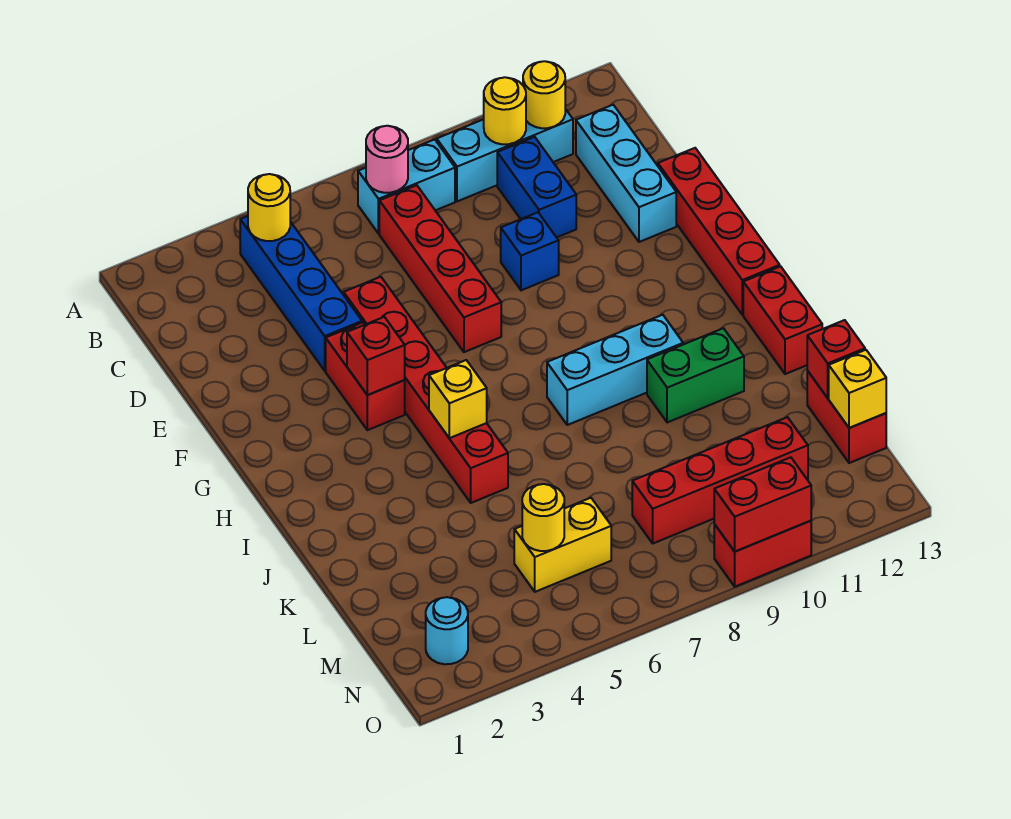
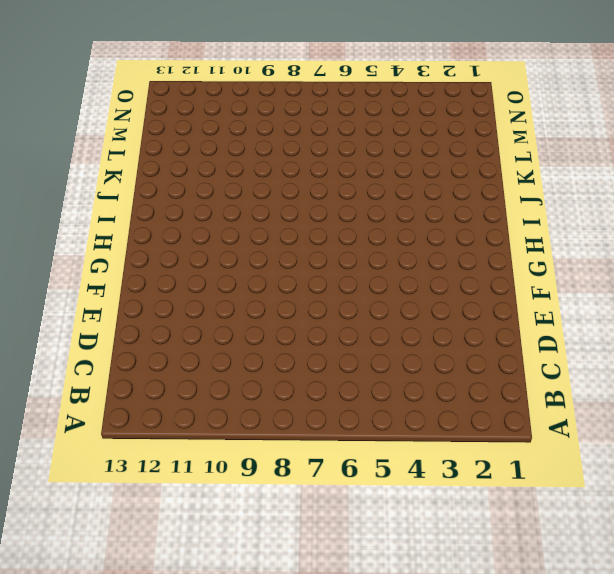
none -> blue brick B4:E4 level 1
none -> cyan brick B7:B8 level 1
none -> cyan brick B9:B11 level 1

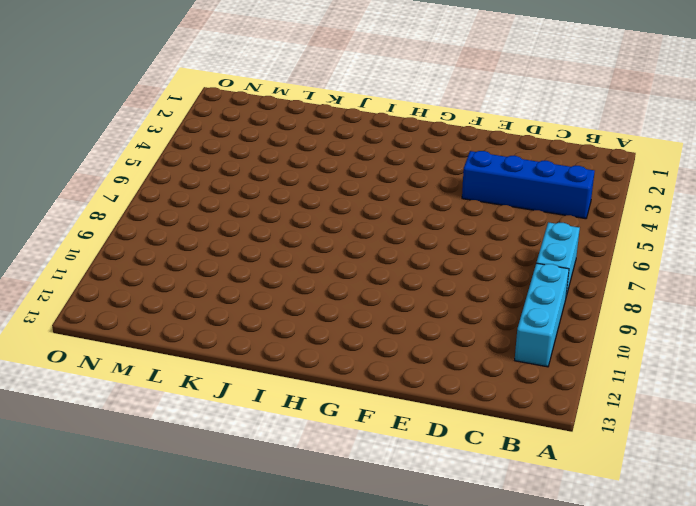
none -> red brick C7:F7 level 1
none -> blue brick C10:D10 level 1
none -> cyan brick C12:E12 level 1

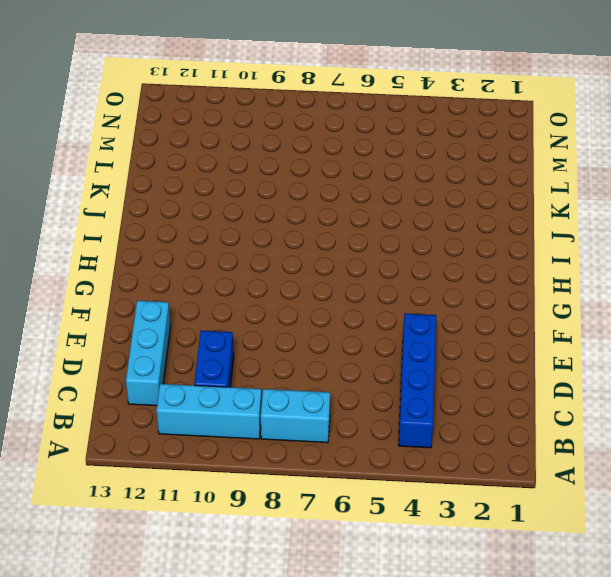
none -> red brick C7:F7 level 1
none -> red brick E5:J5 level 1
none -> blue brick E9 level 1

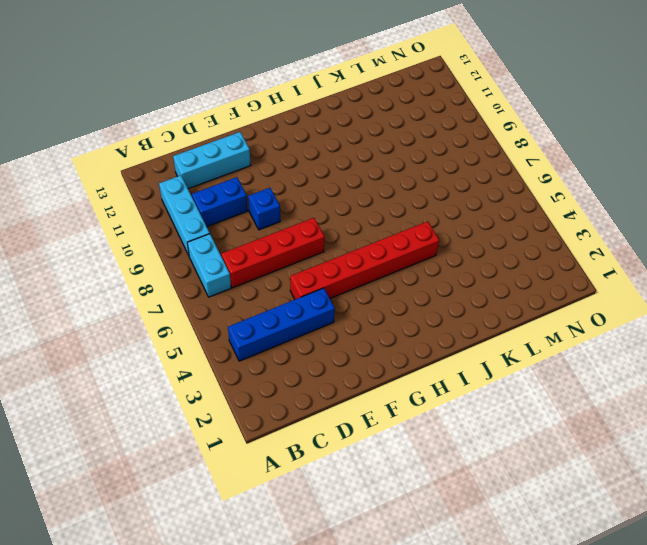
none -> red brick E13:H13 level 1
none -> red brick F4:G4 level 1
none -> cyan brick I8:I10 level 1

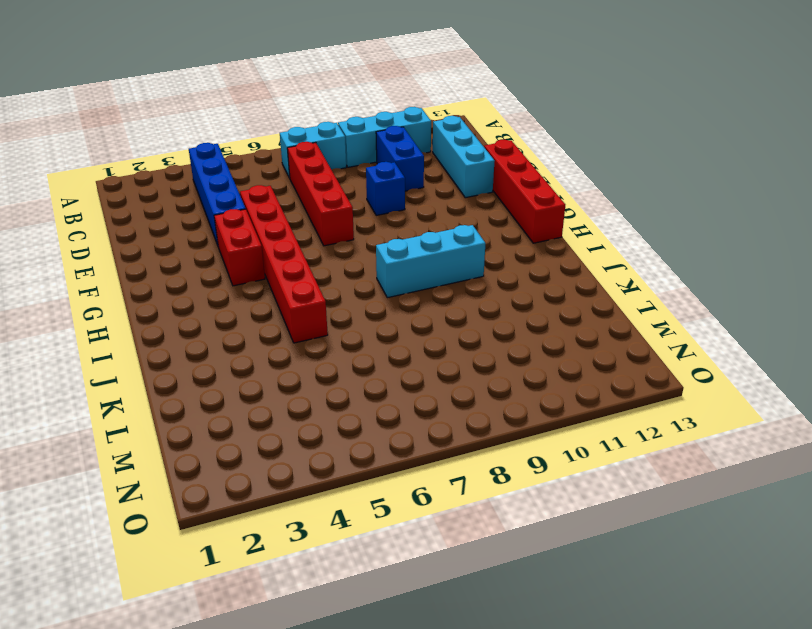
none -> red brick I13:J13 level 1
none -> green brick J10:J11 level 1
none -> red brick L13:M13 level 1

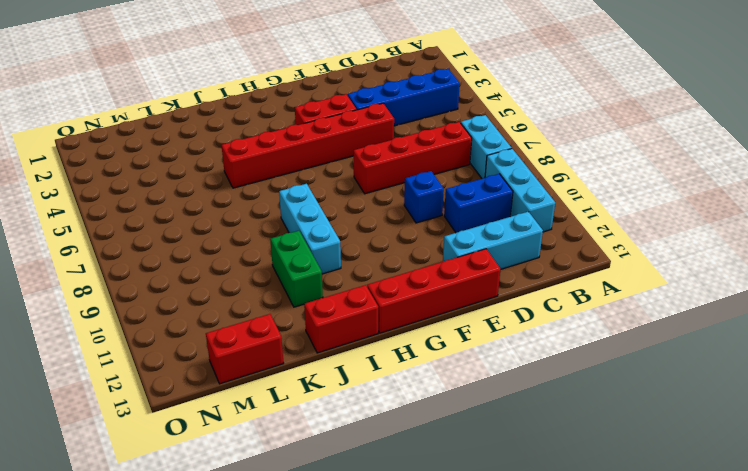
none -> yellow brick M5:M6 level 1
none -> red brick M8:M11 level 1
none -> cyan round brick N2 level 1

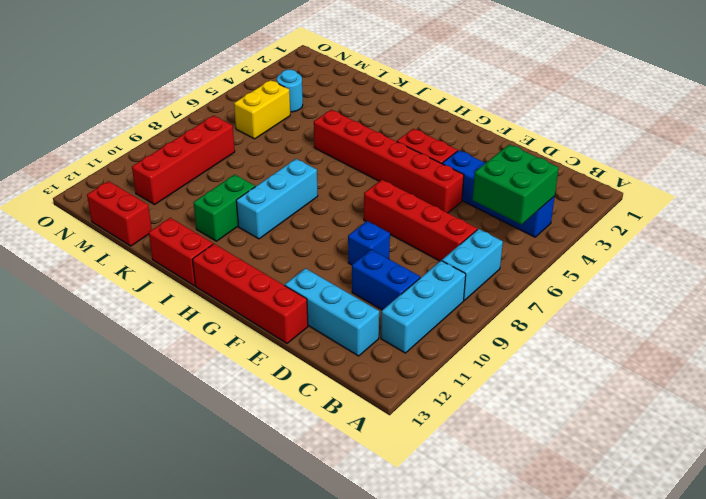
green brick B4:C5 level 2 -> yellow round brick B4 level 2
cyan round brick M4 level 1 -> cyan round brick N2 level 1
none -> red brick O9:O10 level 1
none -> pink round brick B7 level 2
none -> yellow round brick B10 level 2

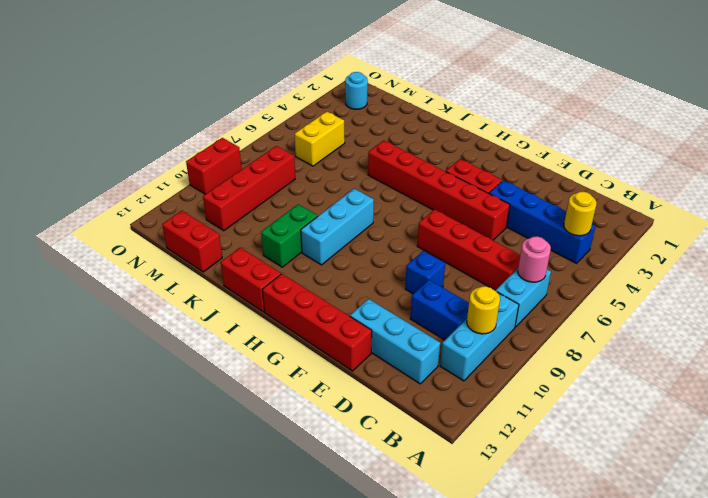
none -> yellow round brick B11 level 2
none -> red brick G4 level 2
none -> yellow brick I5 level 2

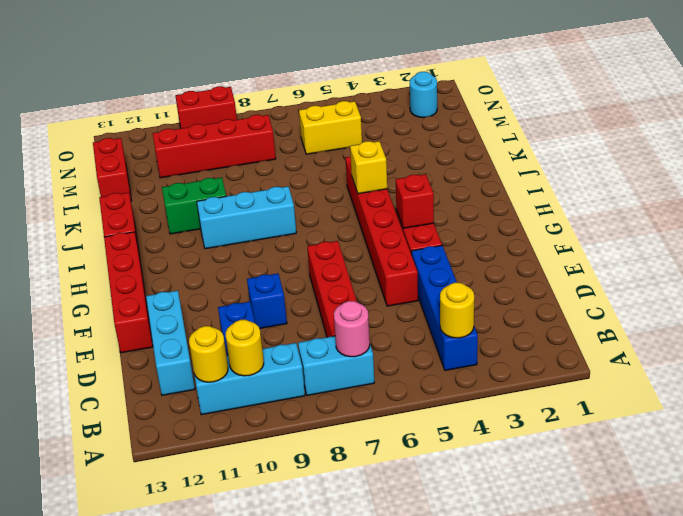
none -> red brick L13 level 2
none -> yellow round brick M5 level 2
none -> yellow brick M13 level 2

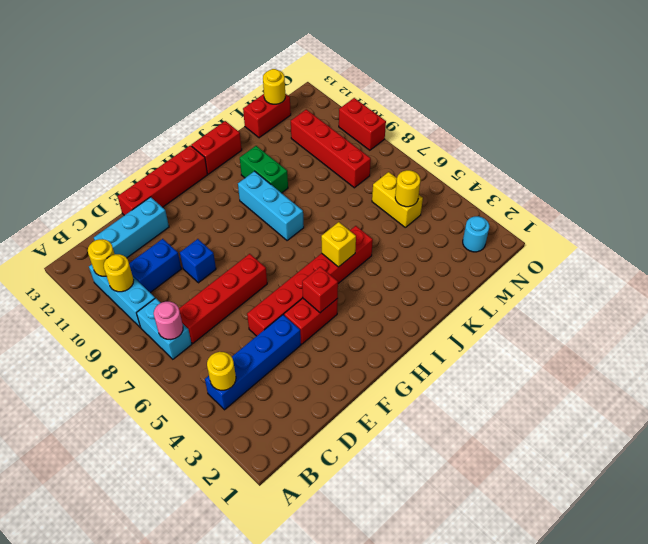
yellow round brick M13 level 2 -> yellow brick M13 level 2
none -> red brick L13 level 2
none -> red brick O9:O10 level 2

